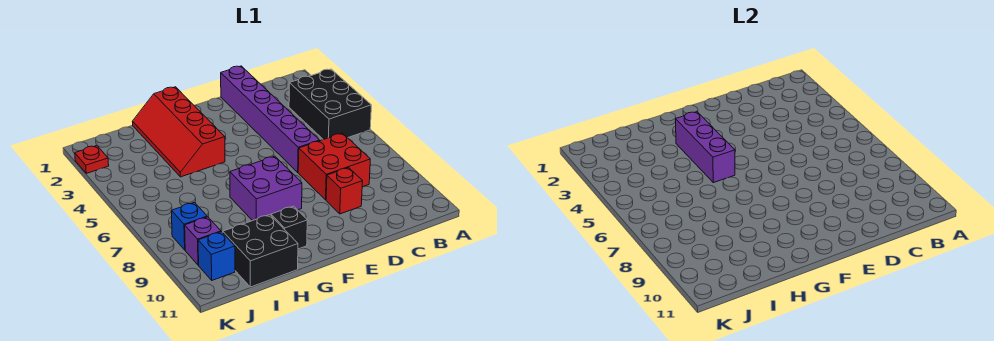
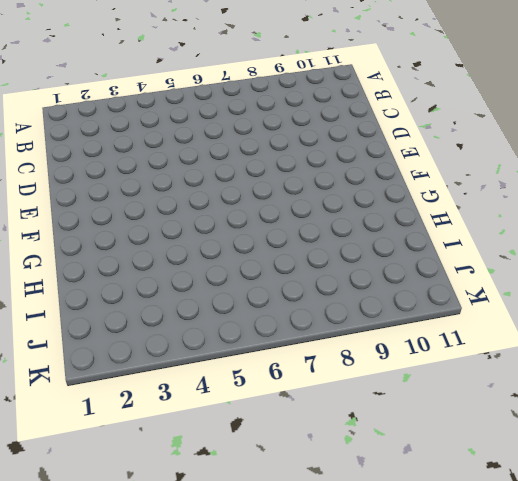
none -> black brick A3:B5 level 1
none -> red brick C7:D8 level 1
none -> purple brick D1:D6 level 1

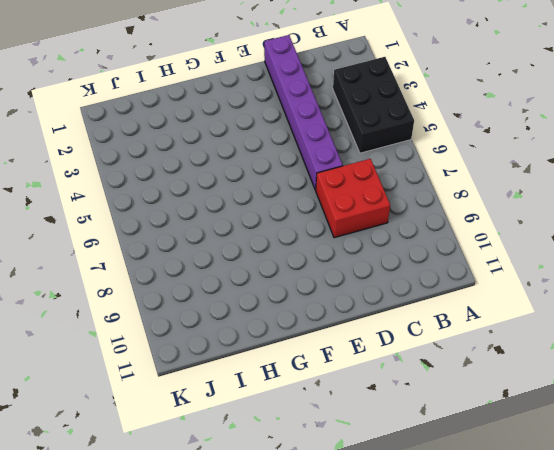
none -> red brick D9 level 1
none -> purple brick F7:G8 level 1
none -> red slope G1:H4 level 1 top G

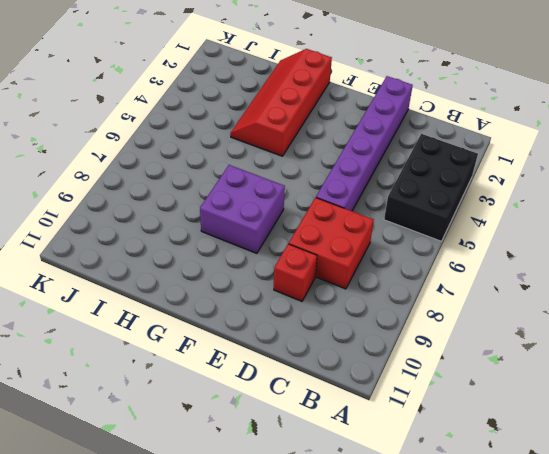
none -> black brick G10 level 1
none -> black brick H10:I11 level 1
none -> blue brick J8 level 1

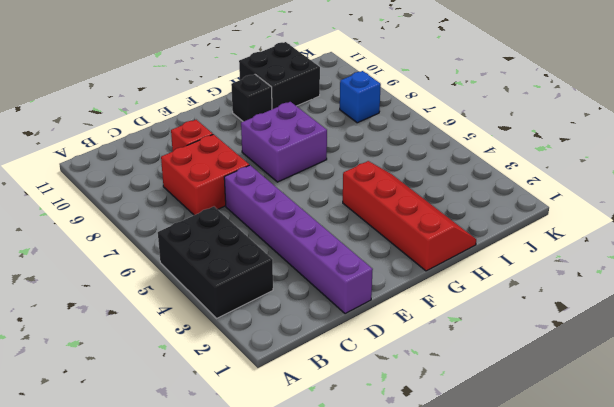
none -> purple brick J9 level 1
none -> blue brick J10 level 1
none -> red plate K2 level 1

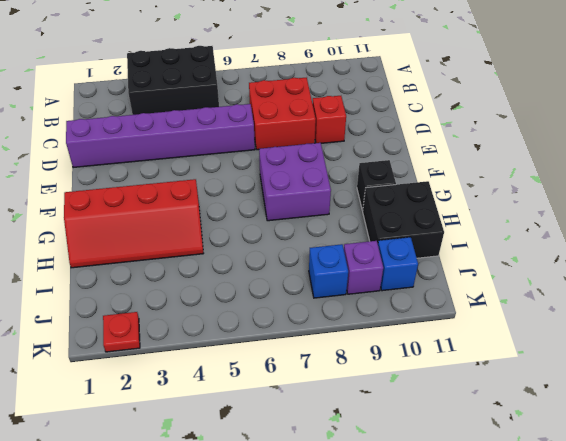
none -> purple brick G3:G5 level 2

